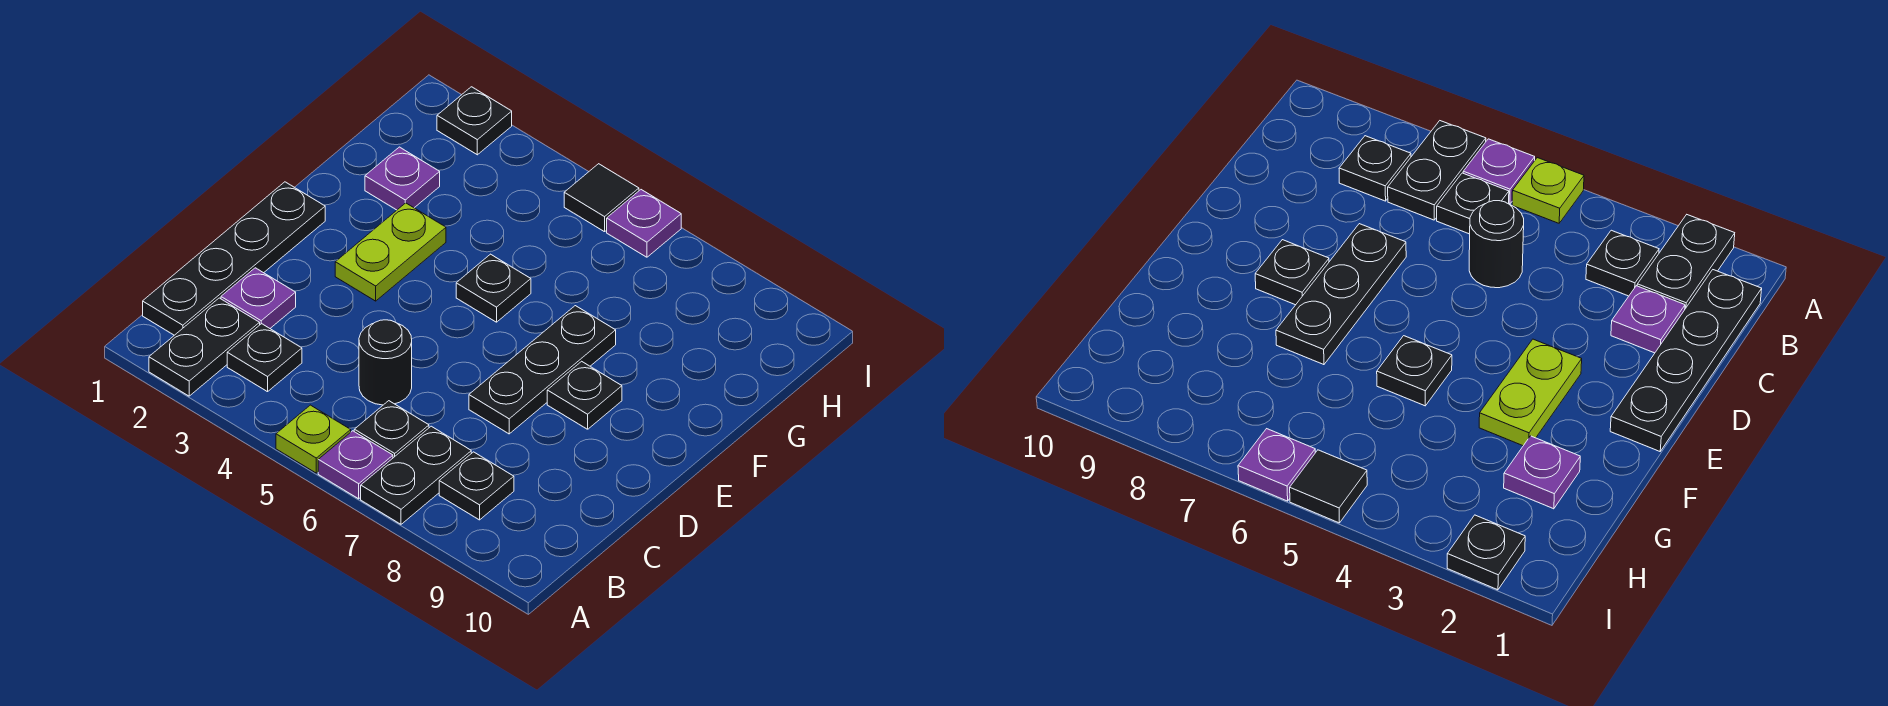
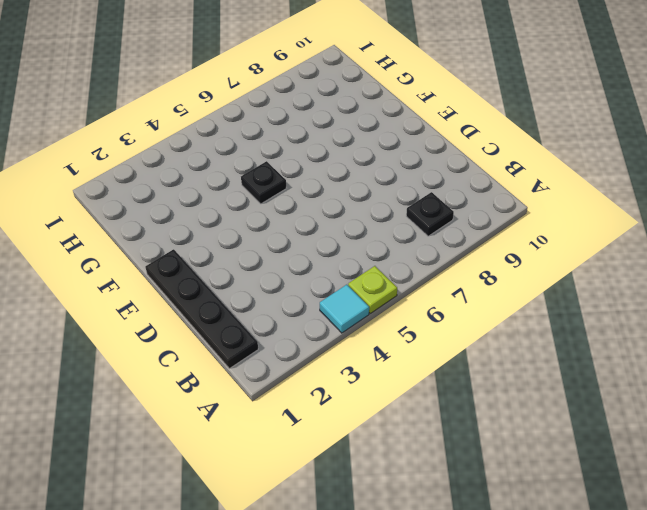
cyan tile A4 level 1 -> none
none -> black plate A2:B2 level 1
none -> purple plate A6 level 1
none -> black plate A7:B7 level 1

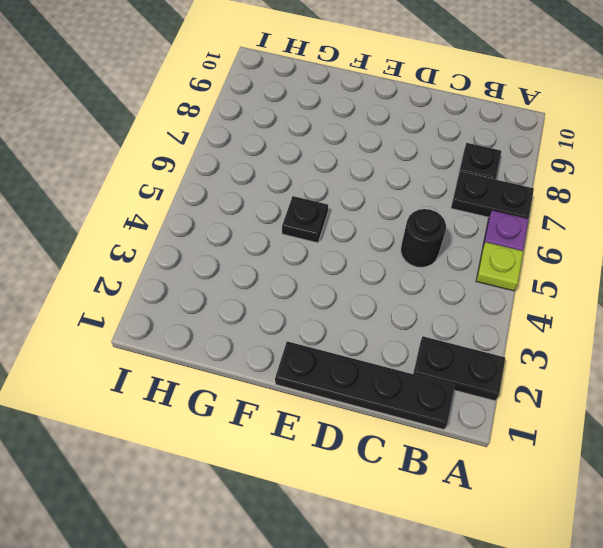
none -> black plate B3 level 1
none -> black plate B6 level 1
none -> purple plate C2 level 1

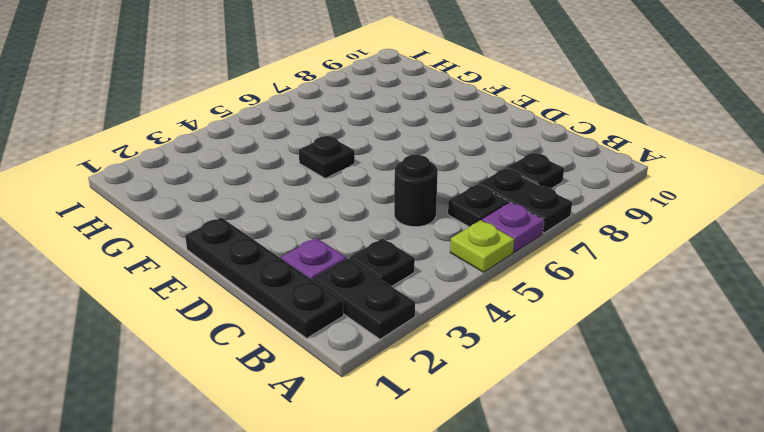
none -> black plate D7:F7 level 1
none -> lime plate E3:F3 level 1
none -> black plate E8 level 1

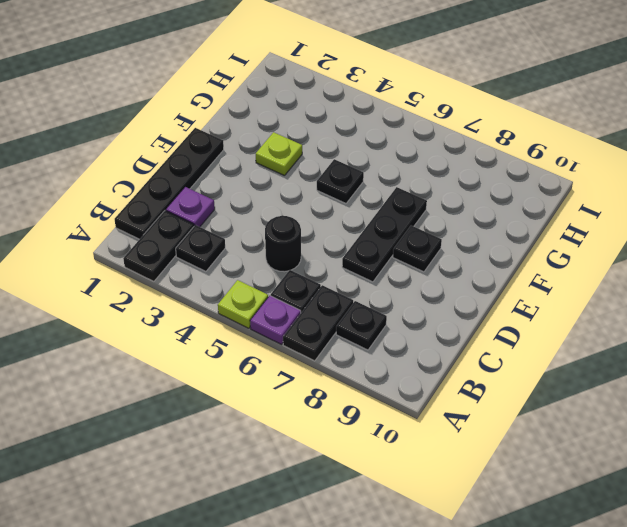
lime plate F3 level 1 -> lime plate E3:F3 level 1
none -> purple plate G2 level 1
none -> black plate I2 level 1
none -> black tile I5 level 1

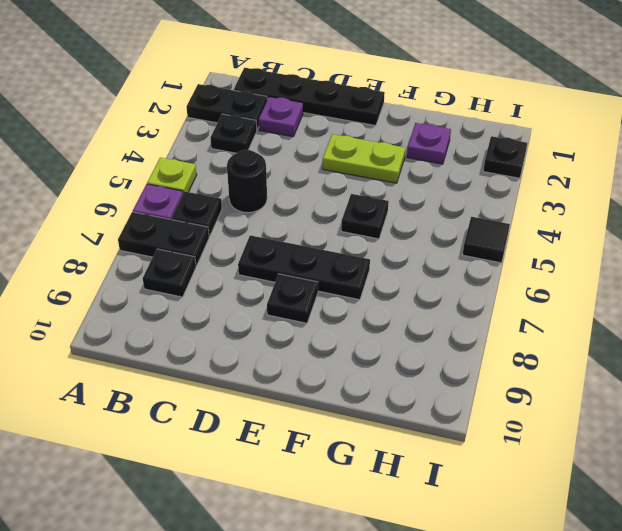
none -> purple plate I6 level 1

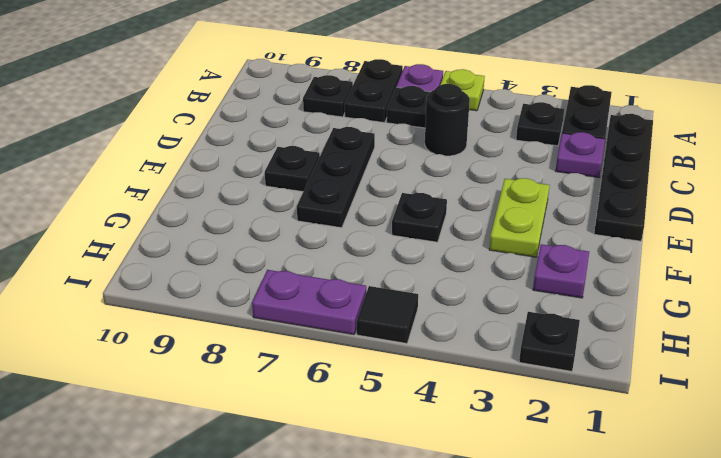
purple plate I6:I7 level 1 -> purple plate I6 level 1

